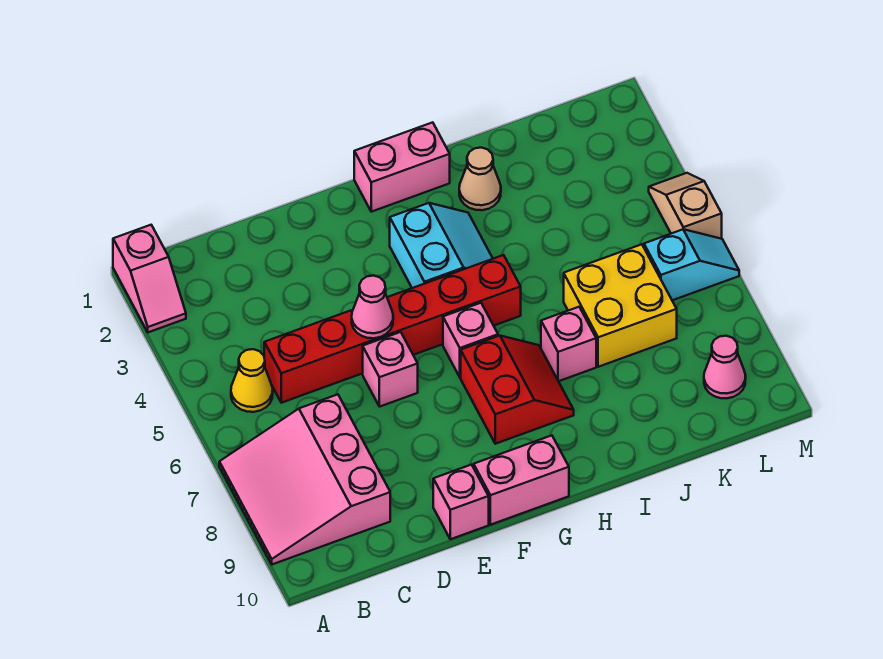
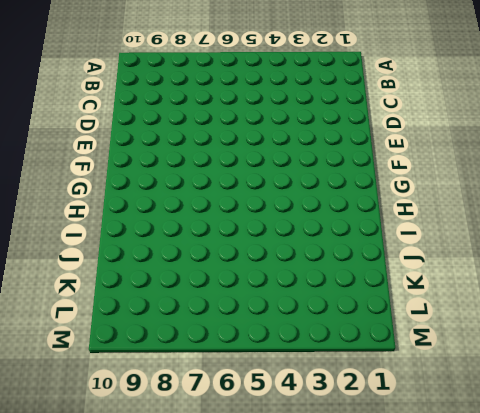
none -> pink slope A1:A2 level 1 top 1
none -> pink slope A7:C9 level 1 top C
none -> yellow cone B5 level 1

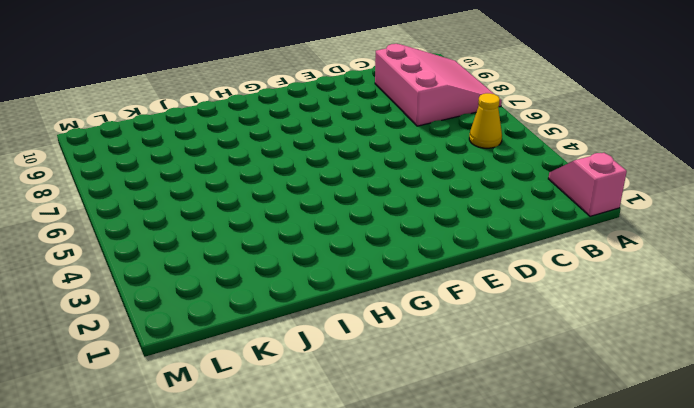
none -> red brick C5:H5 level 1
none -> pink brick E6 level 1
none -> pink brick E10 level 1

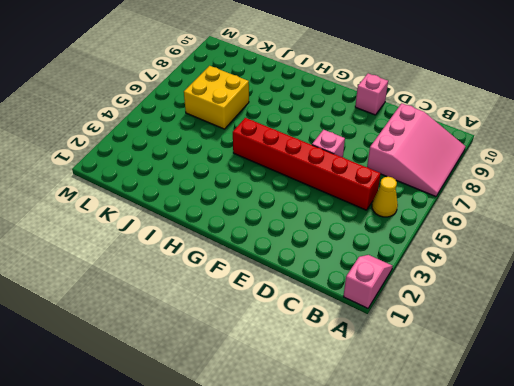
none -> pink brick F10:G10 level 1
none -> pink brick G1:H1 level 1
none -> cyan slope G3:H4 level 1 top G

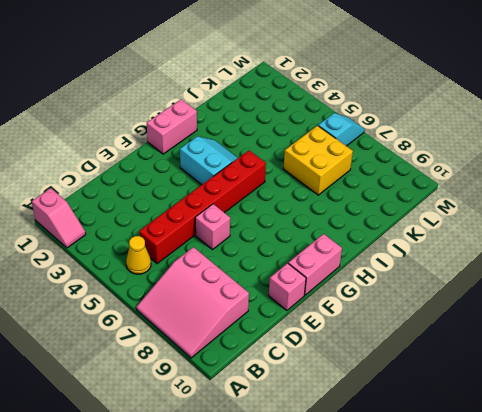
none -> pink brick G6 level 1
none -> red slope G7:H8 level 1 top G
none -> tan cone I2 level 1

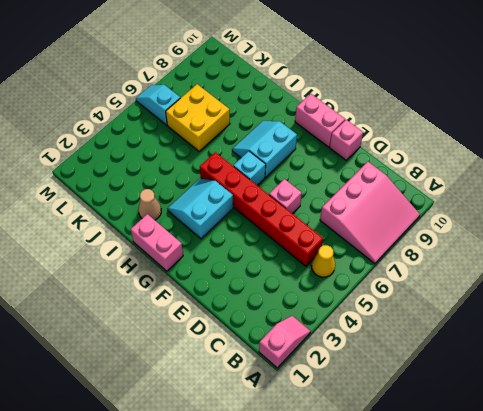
cyan brick G6 level 1 -> pink brick G6 level 1
cyan slope G7:H8 level 1 top G -> red slope G7:H8 level 1 top G
none -> pink brick I7 level 1
none -> pink cone L9 level 1
none -> tan slope M4:M5 level 1 top 5

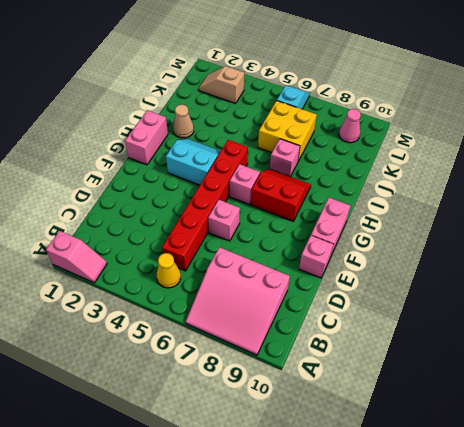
tan slope L2:L3 level 1 top 3 -> tan slope M4:M5 level 1 top 5
none -> pink cone E5 level 2

